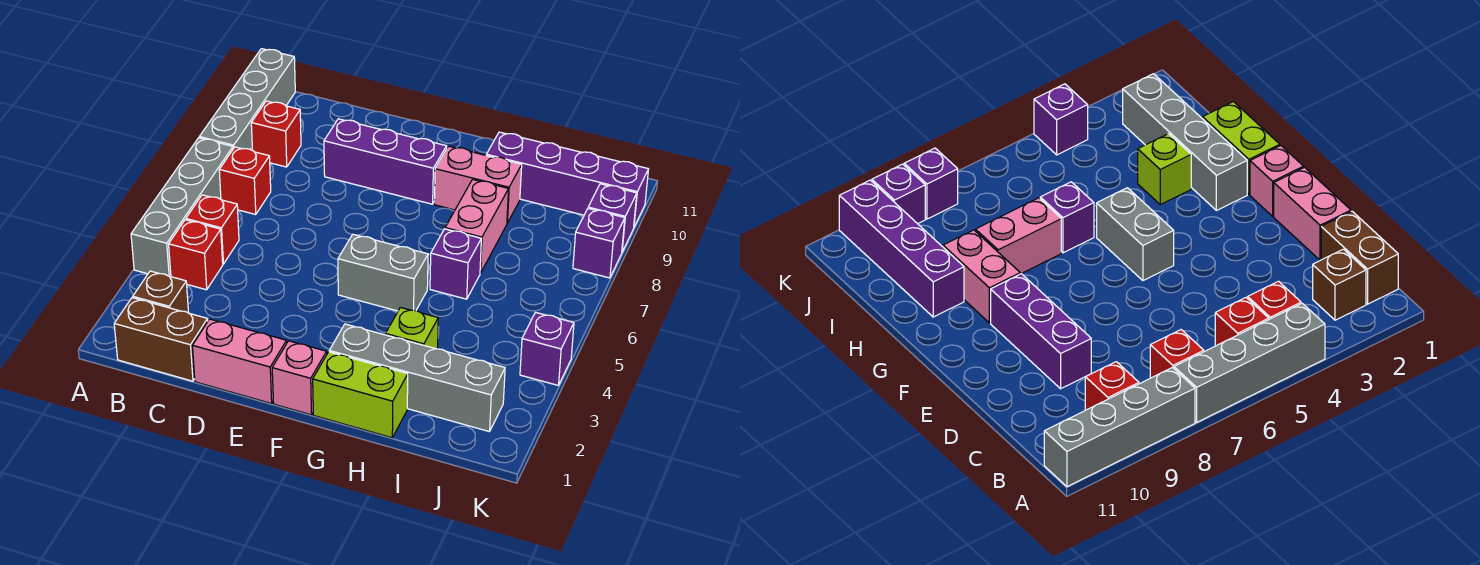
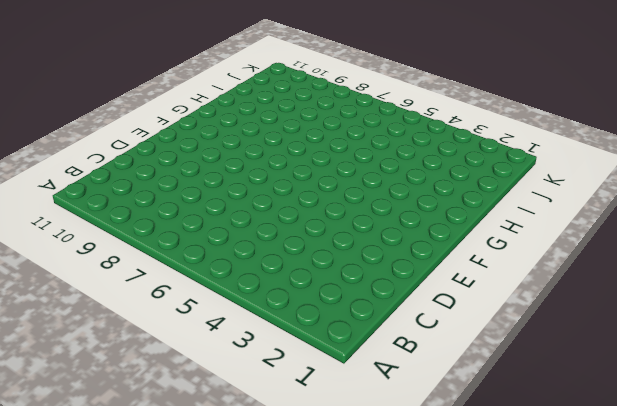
none -> grey brick A4:A7 level 1
none -> grey brick A8:A11 level 1
none -> brown brick B1:C1 level 1

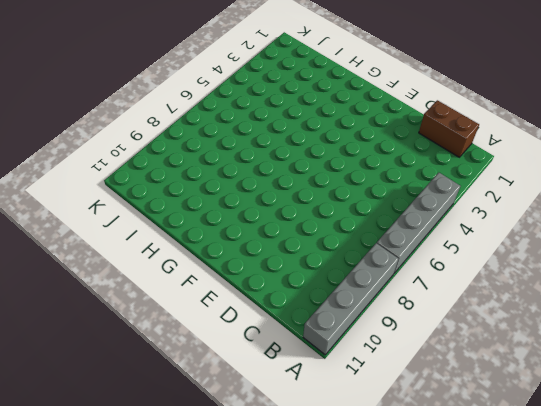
none -> brown brick B2 level 1
none -> red brick B4 level 1
none -> red brick B5 level 1

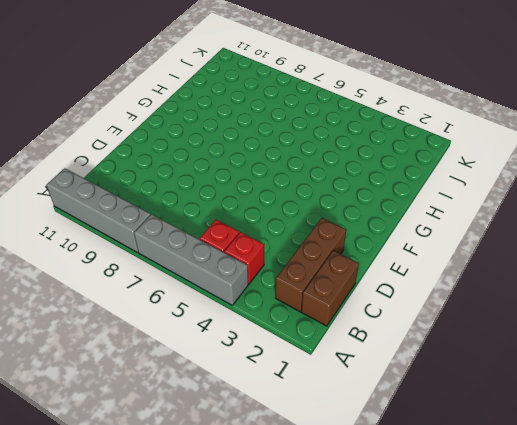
brown brick B2:D2 level 1 -> brown brick B2 level 1
none -> red brick B7 level 1
none -> red brick B9 level 1
none -> pink brick D1:E1 level 1

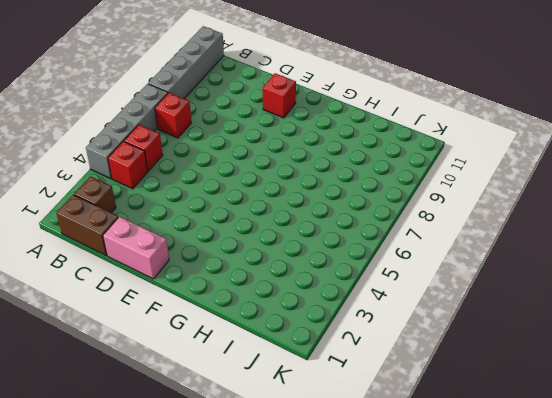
red brick E10 level 1 -> red brick B9 level 1
none -> purple brick D9:F9 level 1
none -> pink brick F1 level 1
none -> grey brick F5:G5 level 1

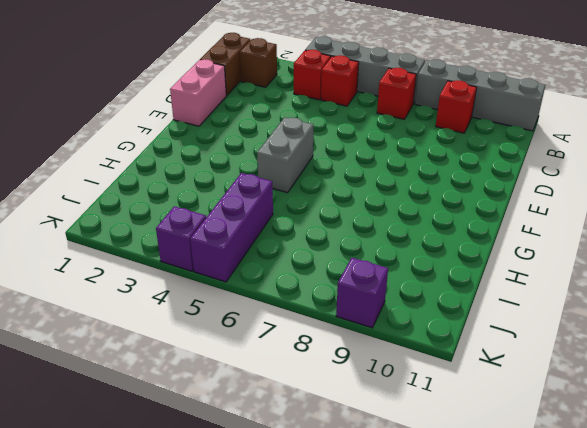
purple brick I5:K5 level 1 -> purple brick D9:F9 level 1
none -> pink brick F1 level 1
none -> lime brick G1:H1 level 1
none -> grey brick G2:J2 level 1

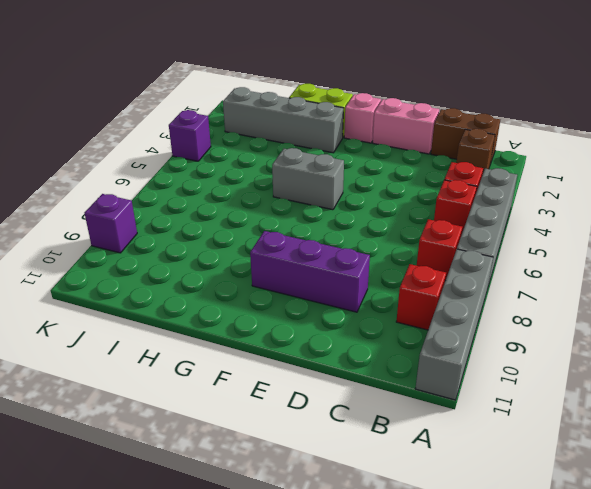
none -> pink brick G9:H9 level 1
none -> lime brick H3 level 1
none -> purple brick H6 level 1

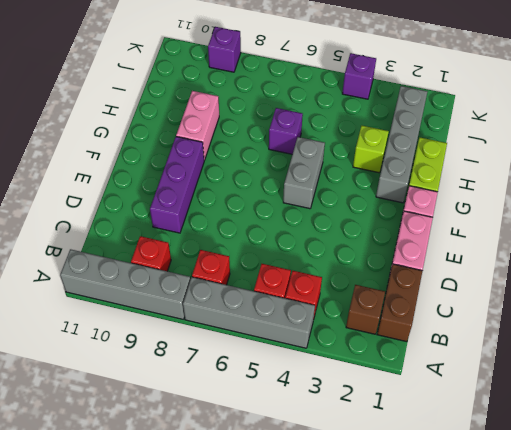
none -> pink brick H7:H8 level 1
none -> purple brick H10:K10 level 1
none -> purple brick K8 level 1

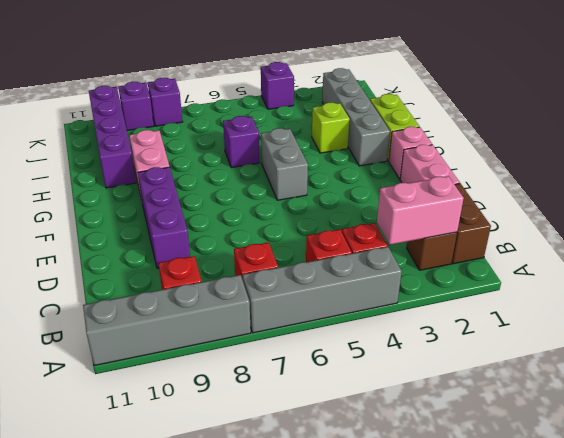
pink brick B2:B3 level 2 -> pink brick H7:H8 level 1

